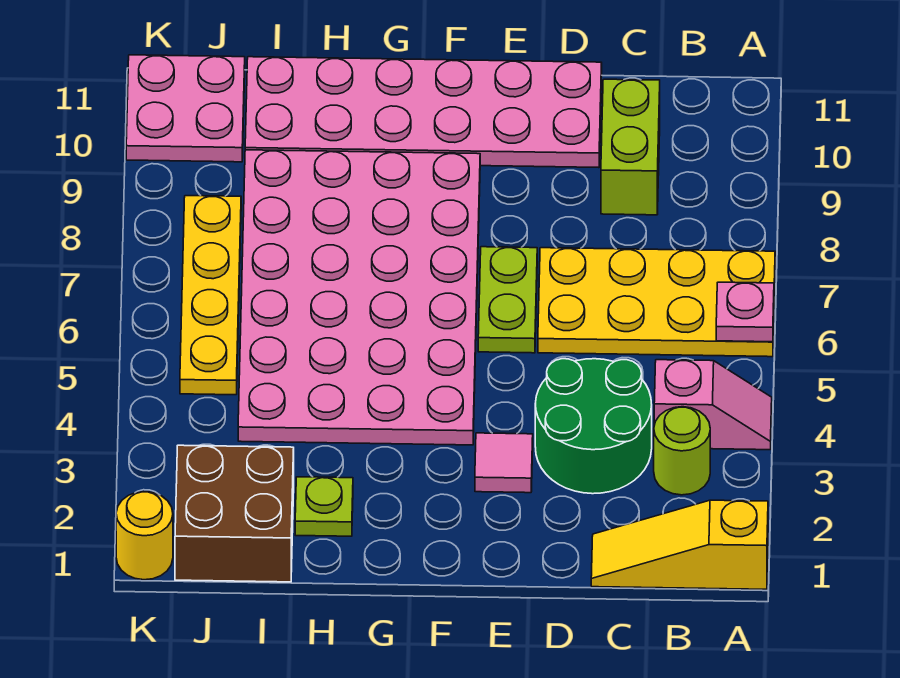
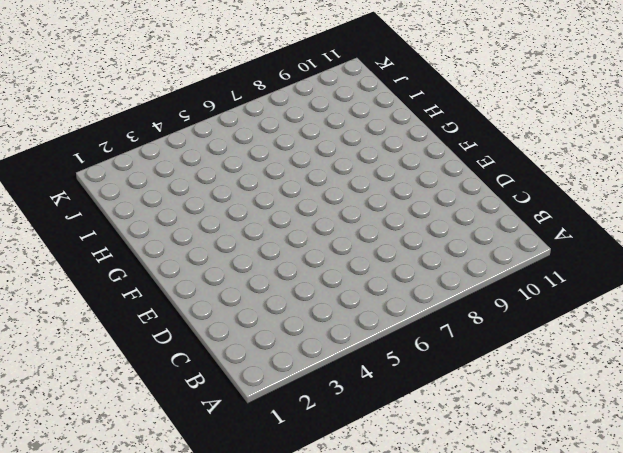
none -> yellow slope A1:C1 level 1 top A
none -> pink slope A4:B4 level 1 top B
none -> yellow plate A6:D7 level 1

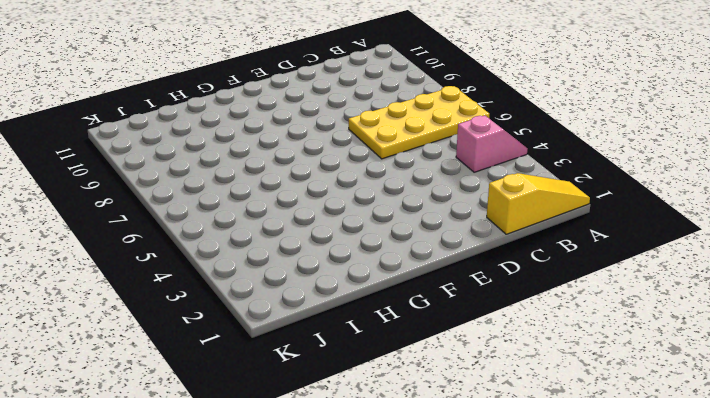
yellow slope A1:C1 level 1 top C -> yellow slope A1:C1 level 1 top A
none -> lime round brick B3 level 1
none -> green round brick C3:D4 level 1
none -> lime brick C9:C10 level 1

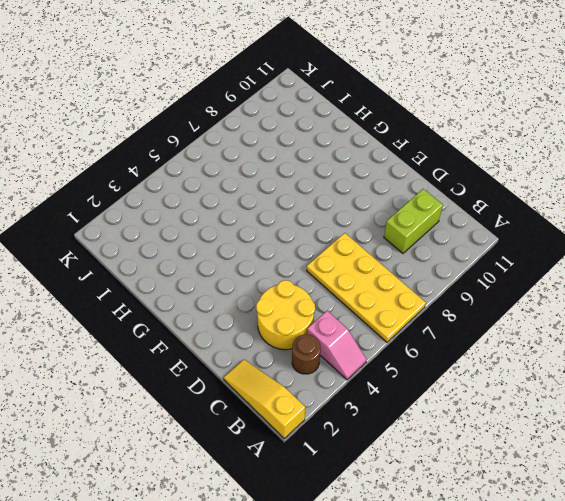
brown round brick B3 level 1 -> lime round brick B3 level 1
yellow round brick C3:D4 level 1 -> green round brick C3:D4 level 1
none -> pink plate D10:I11 level 1
none -> pink tile E3 level 1
none -> lime plate E6:E7 level 1

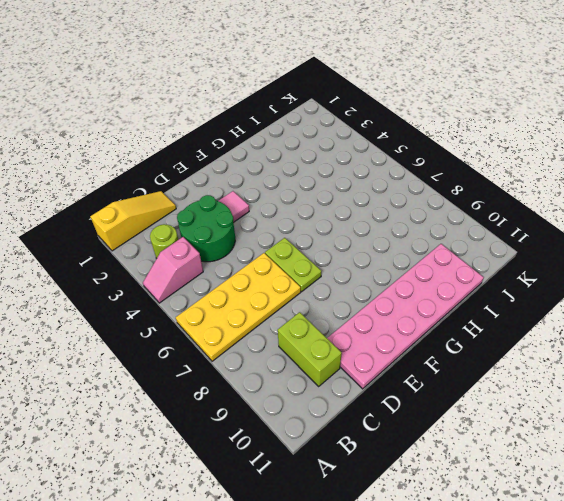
none -> pink plate F4:I9 level 1
none -> lime plate H2 level 1
none -> brown brick I1:J2 level 1

